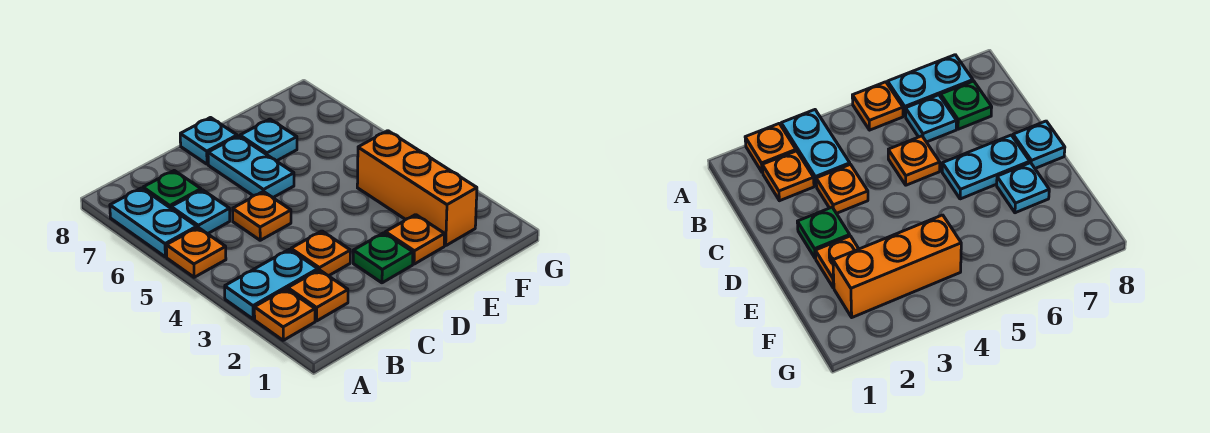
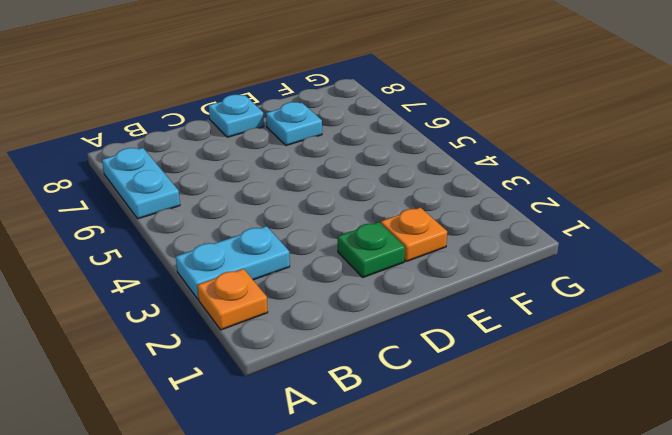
none -> orange plate A5 level 1
none -> orange plate B2 level 1
none -> cyan plate B6 level 1

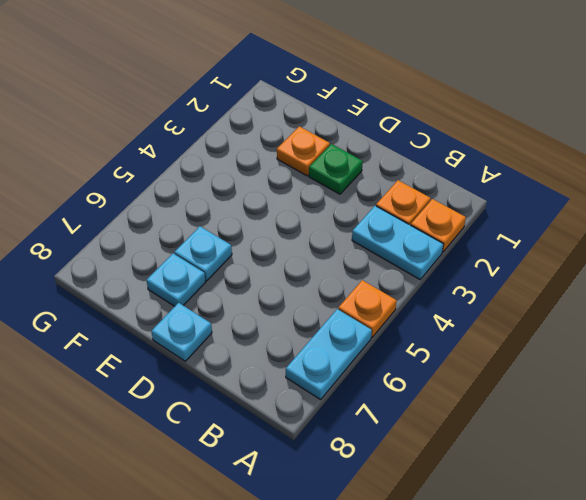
cyan plate E6 level 1 -> cyan plate B6 level 1
none -> green plate B7 level 1
none -> orange plate C3 level 1
none -> orange plate C5 level 1

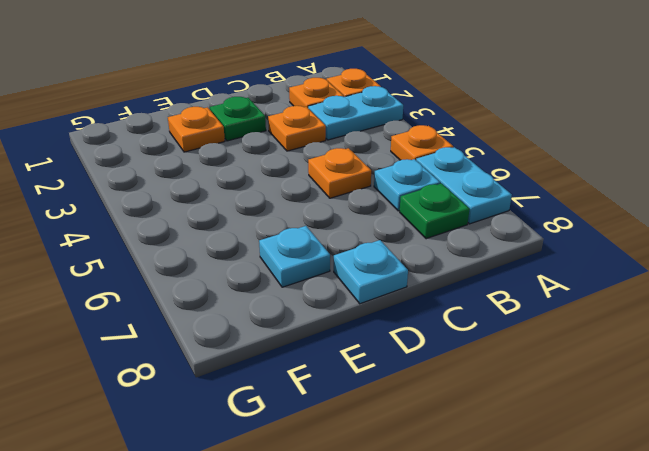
none -> cyan plate D6:D7 level 1
none -> orange brick F2:F4 level 1

